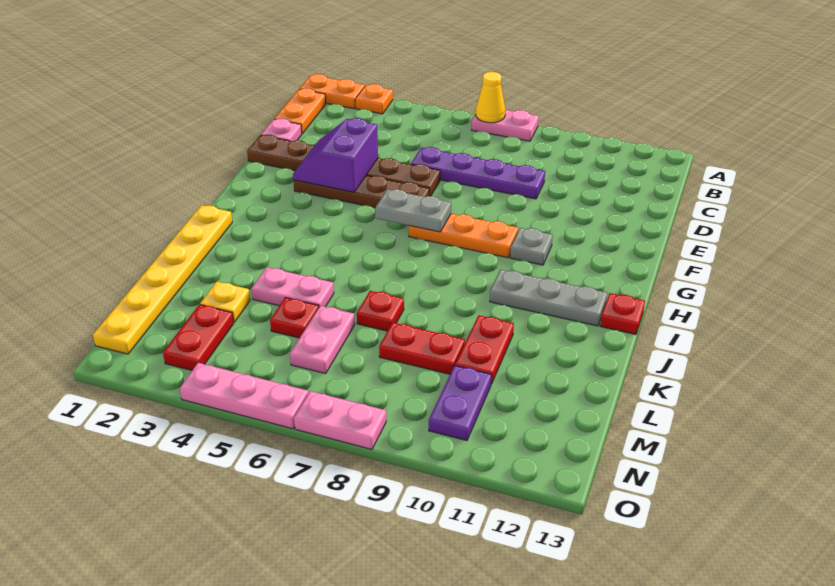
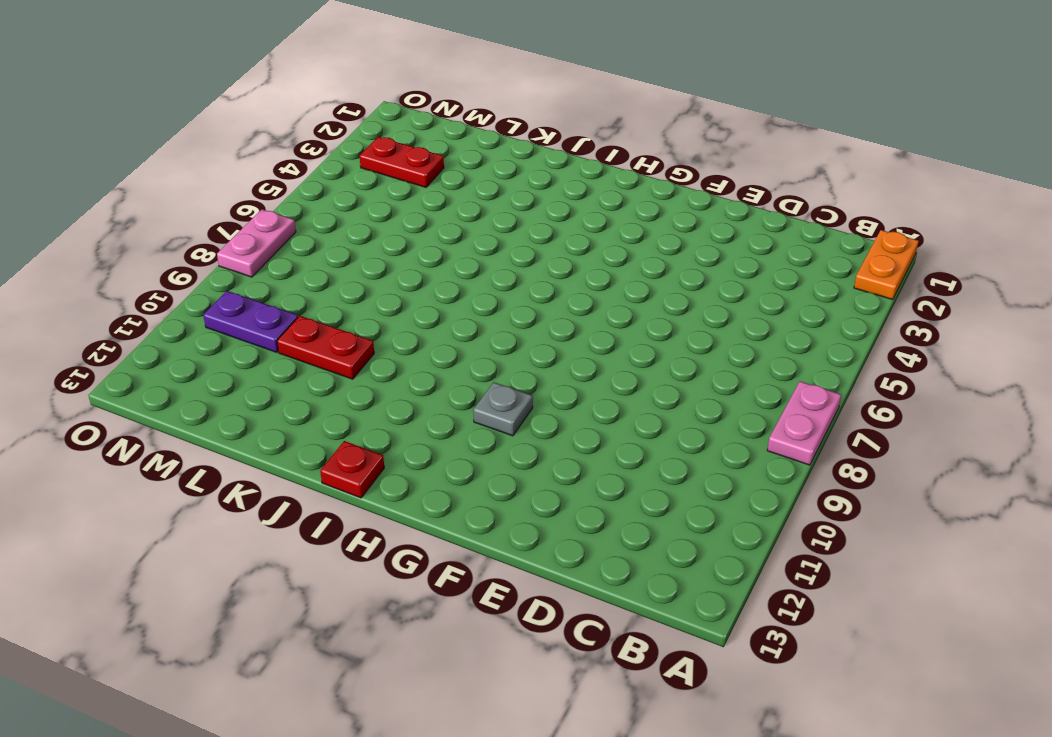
none -> orange plate A3 level 1
none -> orange plate B1:C1 level 1
none -> pink plate D1 level 1

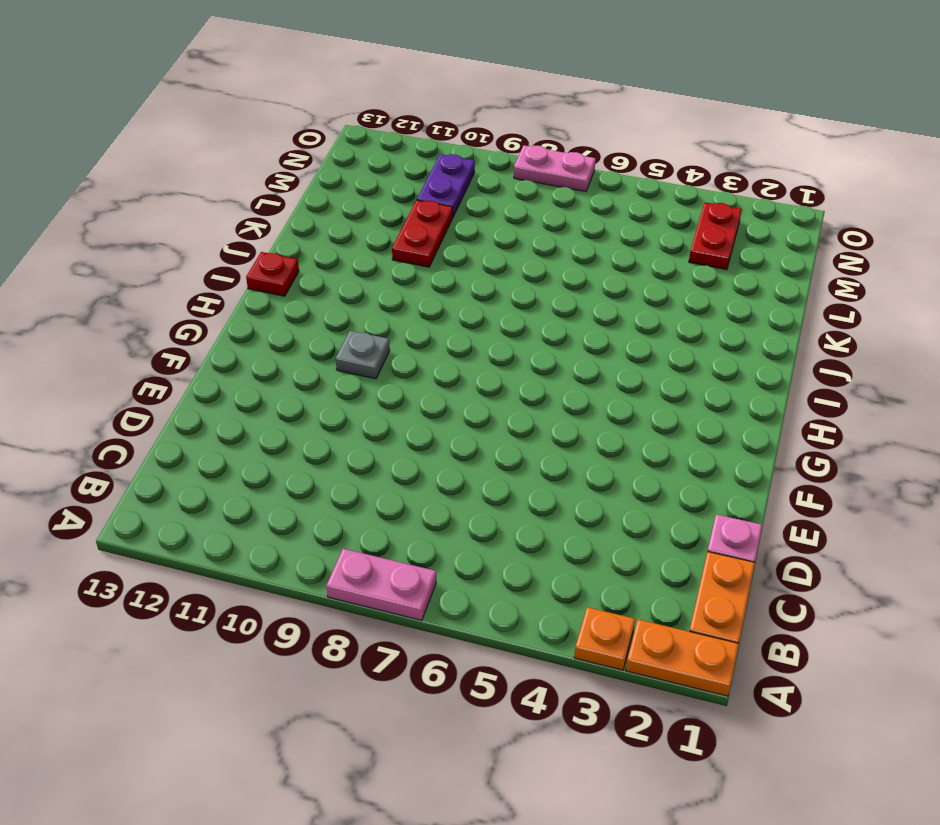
none -> purple plate D6:D9 level 1
none -> brown plate E1:E6 level 1
none -> brown plate F3:F6 level 1

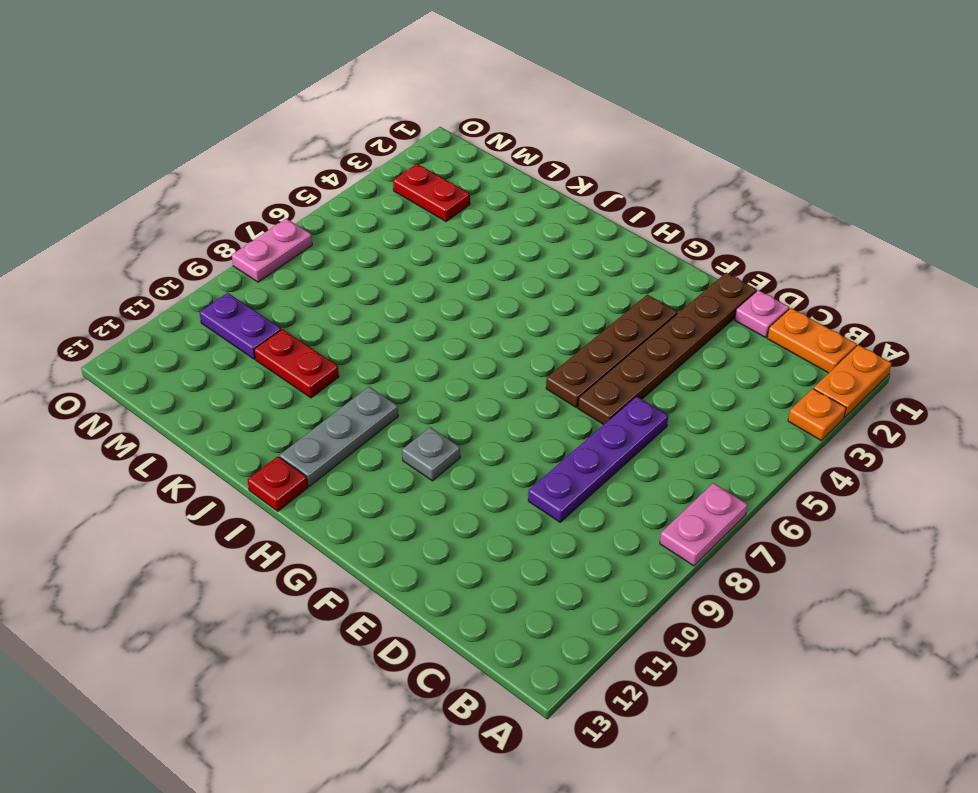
none -> orange plate G7:G9 level 1
none -> yellow plate I1:N1 level 1
none -> pink plate K4:K5 level 1

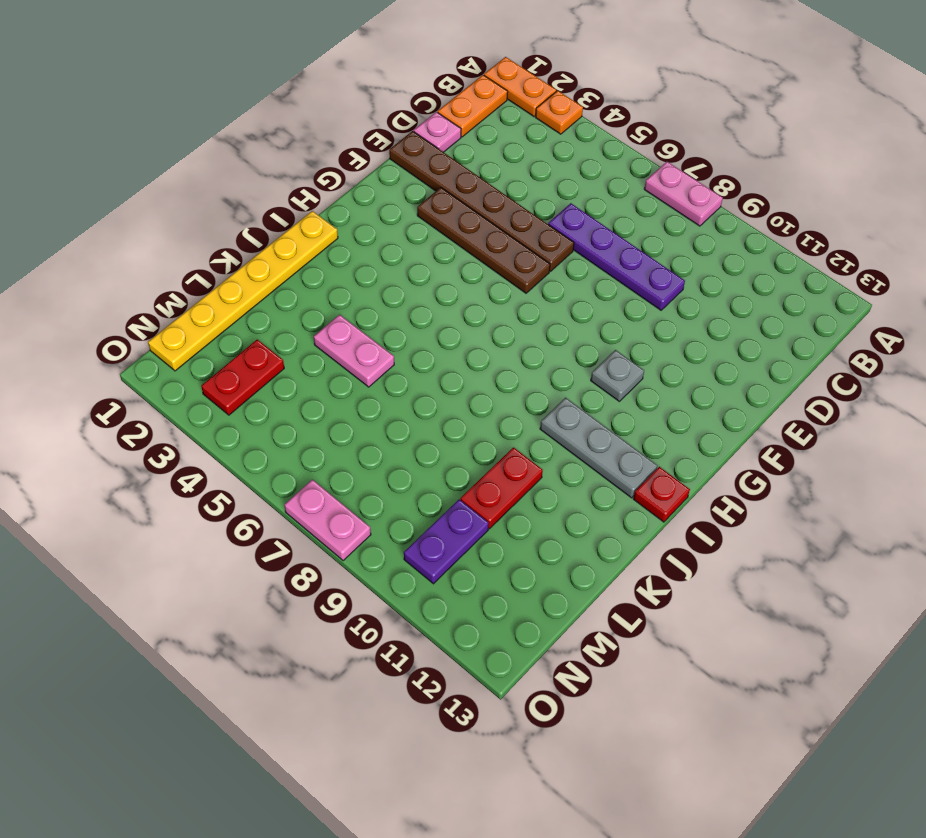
none -> orange plate G7:G9 level 1
none -> red plate K7 level 1
none -> yellow plate L3 level 1

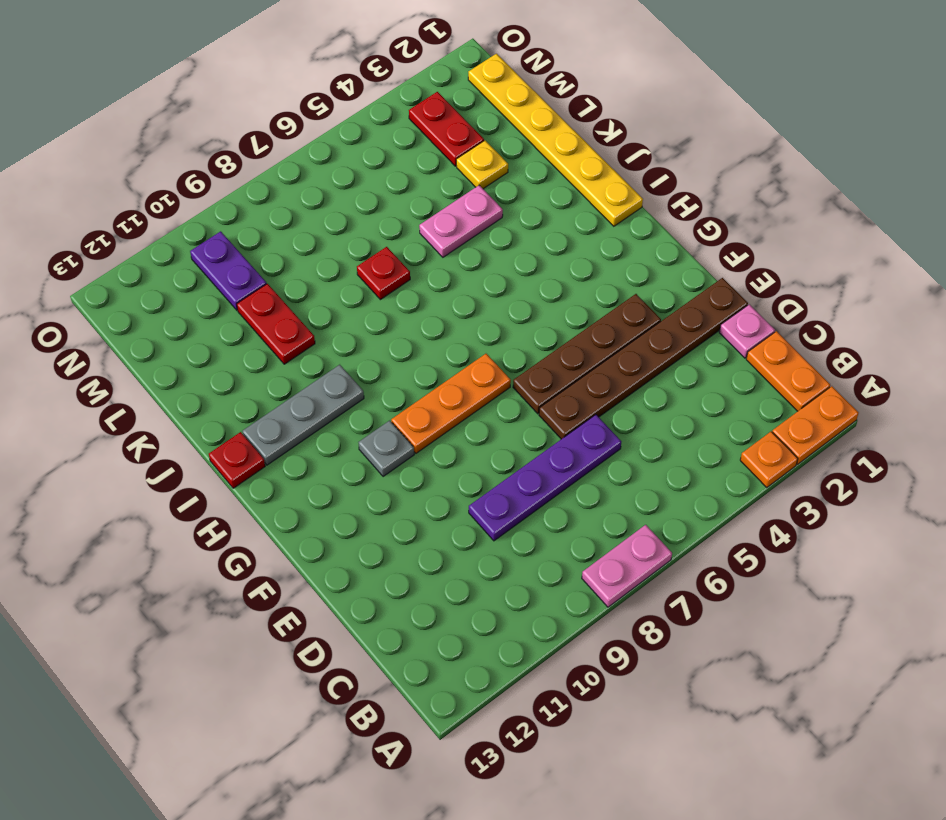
none -> red plate L5 level 1
none -> pink plate L6:M6 level 1
none -> red plate L8:L9 level 1

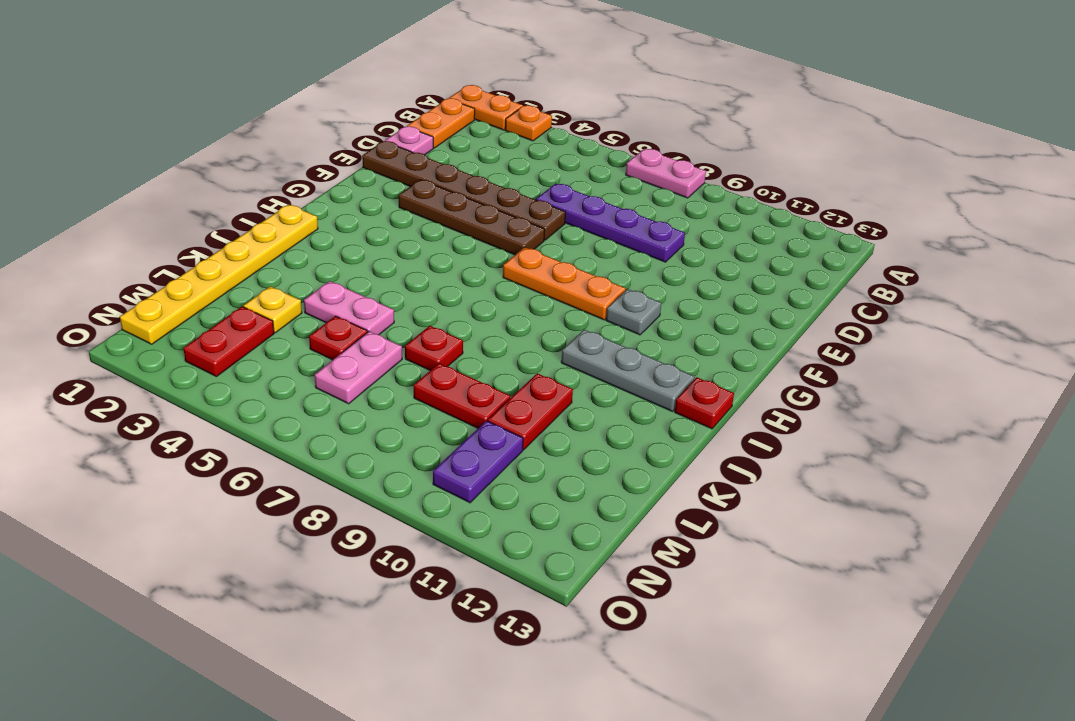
none -> pink plate O4:O6 level 1
none -> pink plate O7:O8 level 1
none -> yellow cone A7 level 2

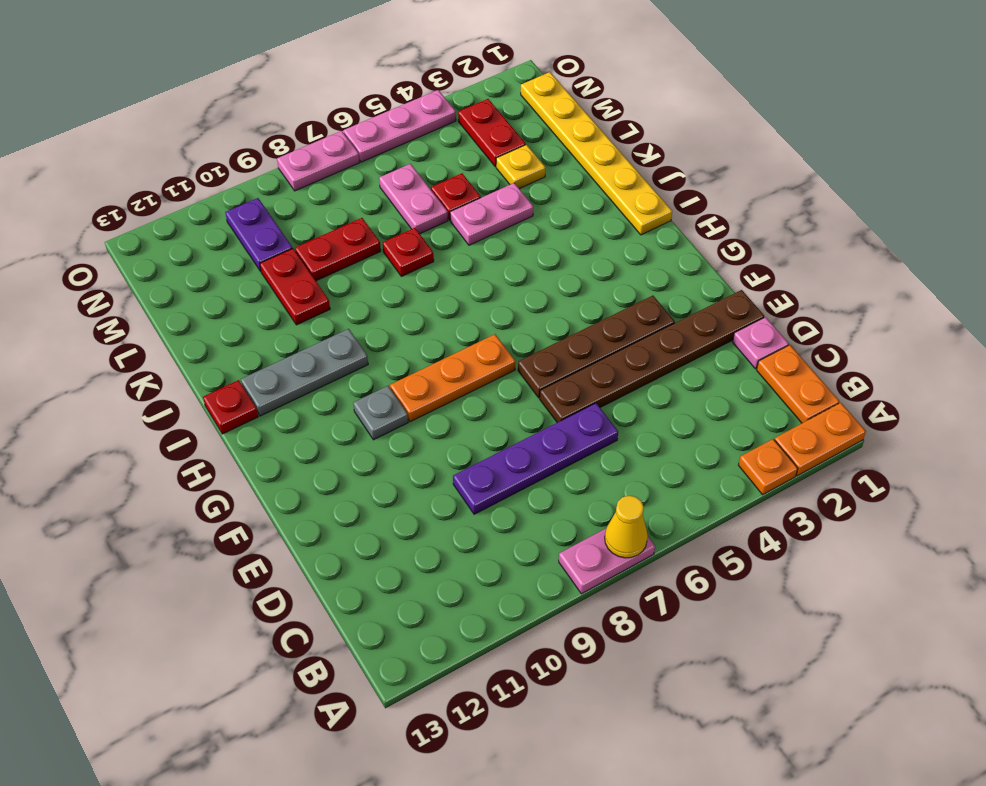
none -> purple slope E3:F4 level 2 top 4
none -> grey plate G6:G7 level 2

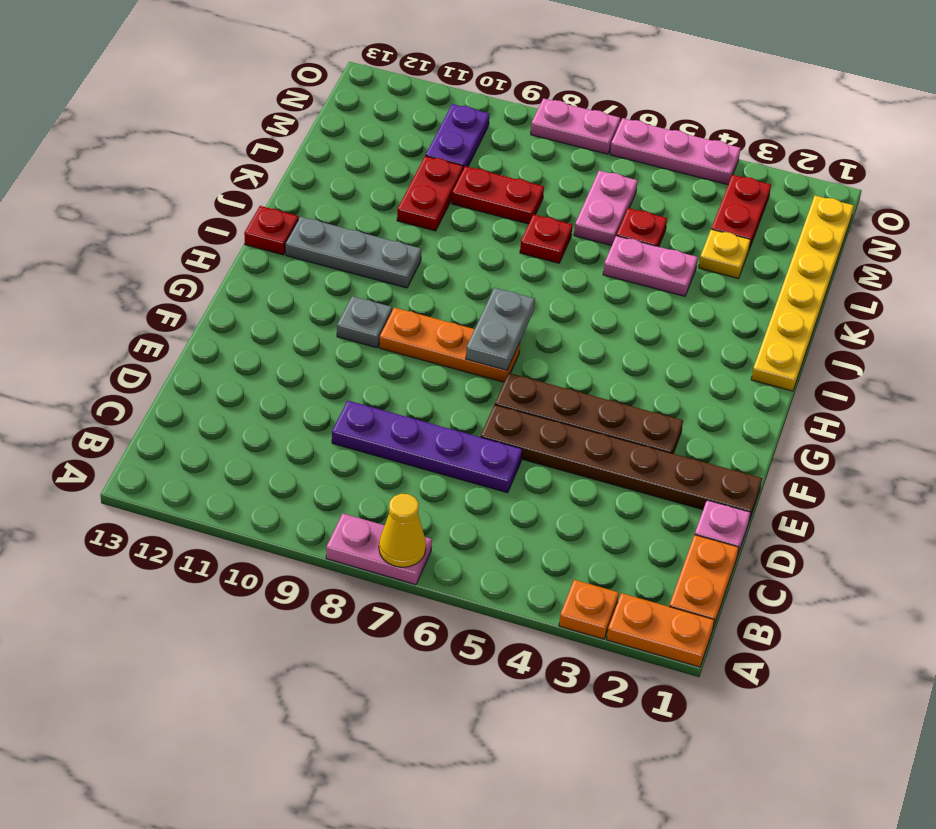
grey plate G7:H7 level 2 -> grey plate G6:G7 level 2
none -> purple slope E3:F4 level 2 top 4

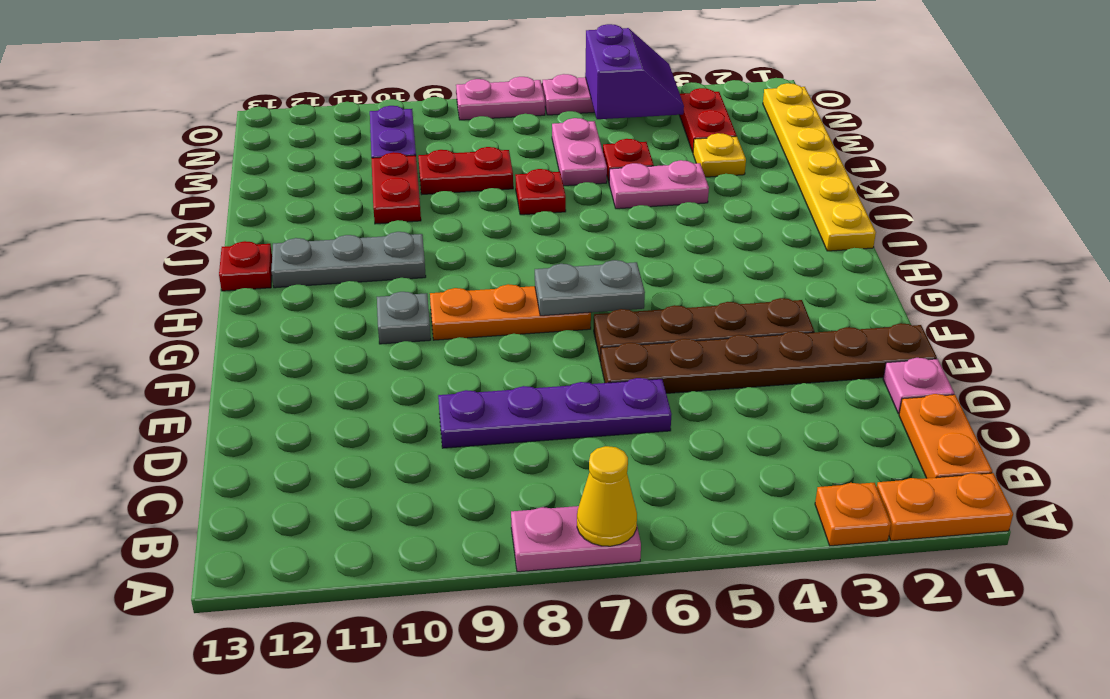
purple slope N4:O5 level 2 top 5 -> purple slope E3:F4 level 2 top 4

